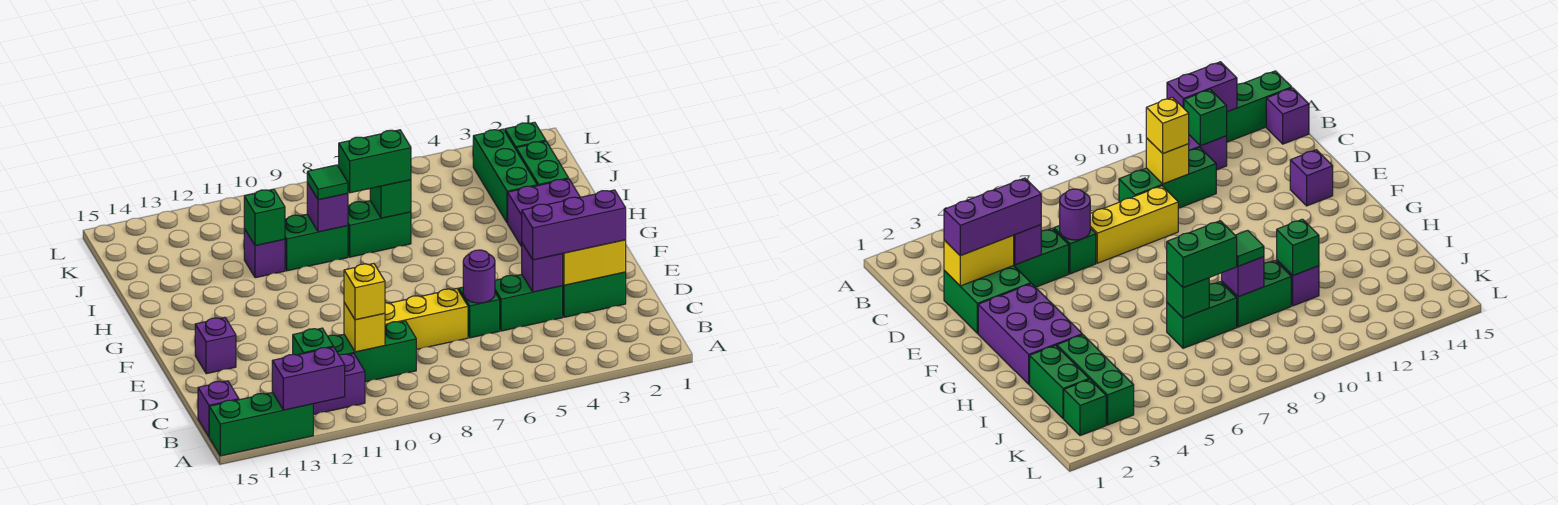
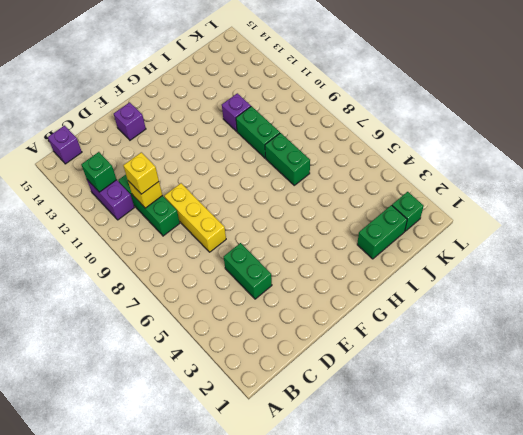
none -> green brick A13:A15 level 1
none -> green brick D2:E3 level 1
none -> green brick D6 level 1

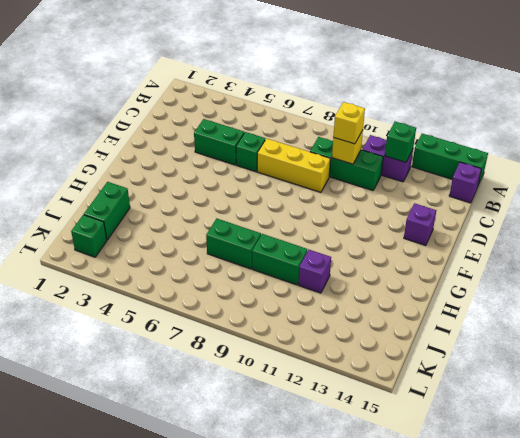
none -> green brick D2:E3 level 1
none -> purple brick F2:H3 level 1
none -> green brick I3:K3 level 1

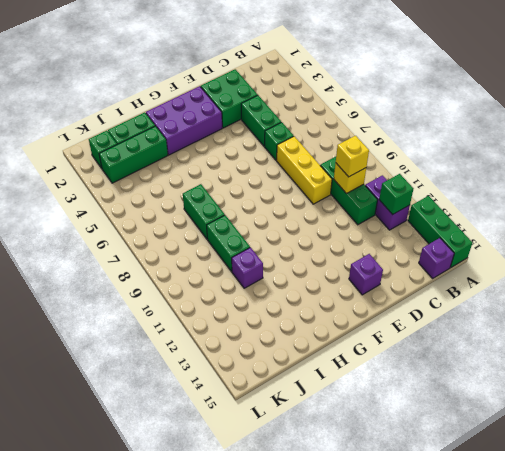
none -> purple brick A12:A13 level 2
none -> yellow brick D2:D3 level 2
none -> purple brick D4 level 2

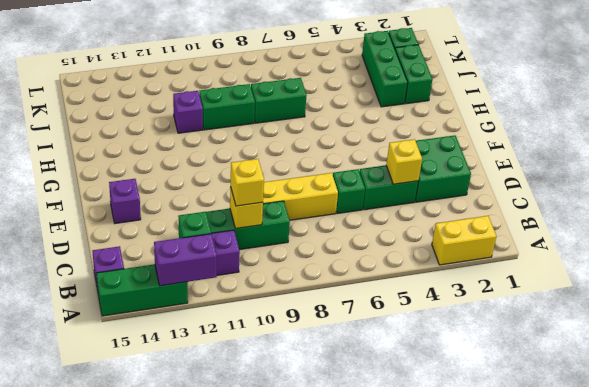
yellow brick A2:A3 level 1 -> yellow brick D2:D3 level 2
yellow brick D4 level 2 -> purple brick D4 level 2
none -> purple brick F2:H3 level 1
none -> purple round brick D6 level 2
none -> green brick I7 level 2

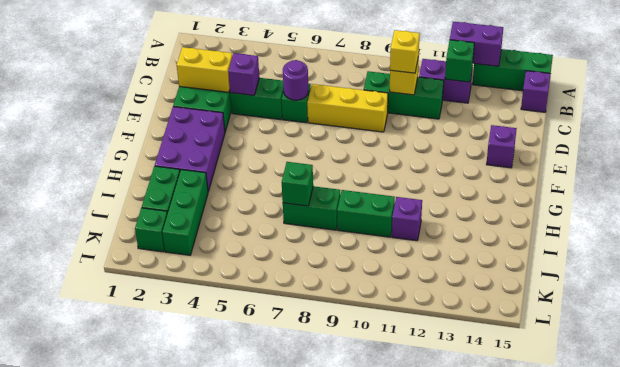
none -> purple brick I9 level 2
none -> green brick I11 level 2
none -> purple brick D2:D4 level 3

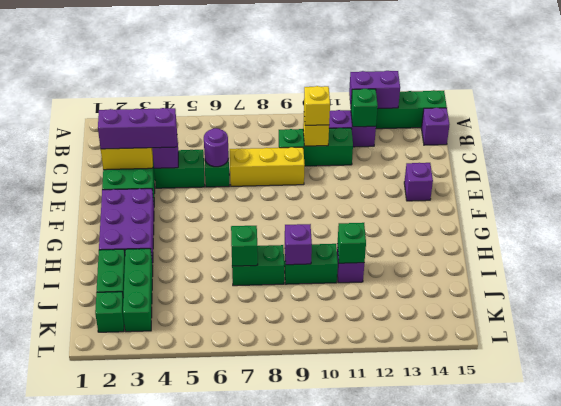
none -> green brick I7:I8 level 3
none -> green tile I9 level 3

